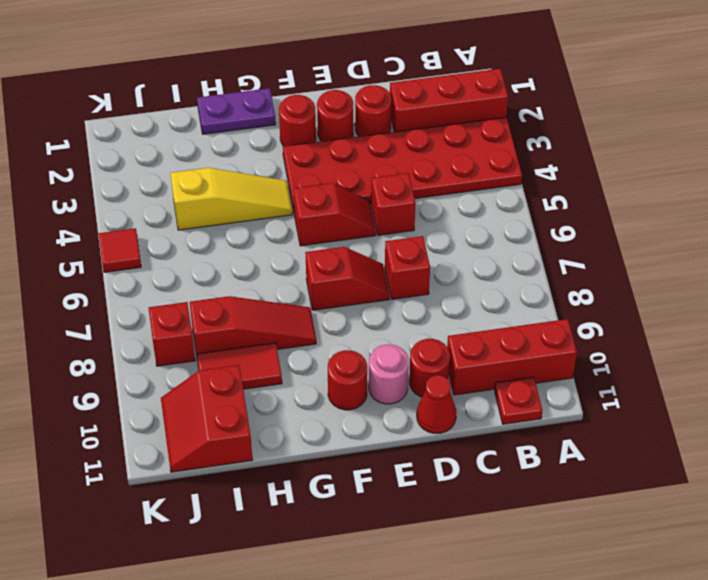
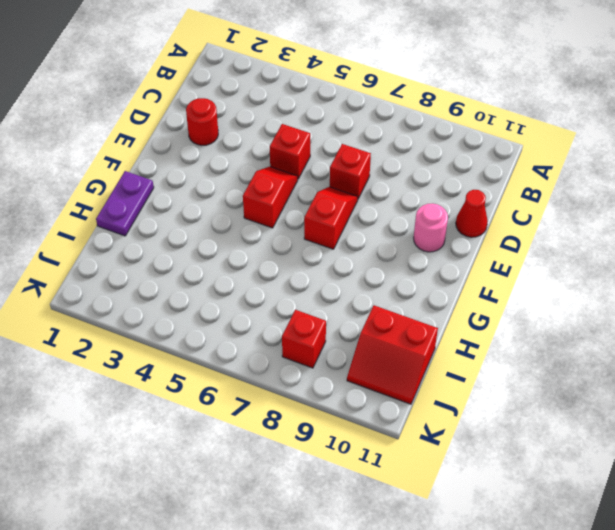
none -> red brick A2:C2 level 1
none -> red plate A3:F4 level 1
none -> red brick A10:C10 level 1

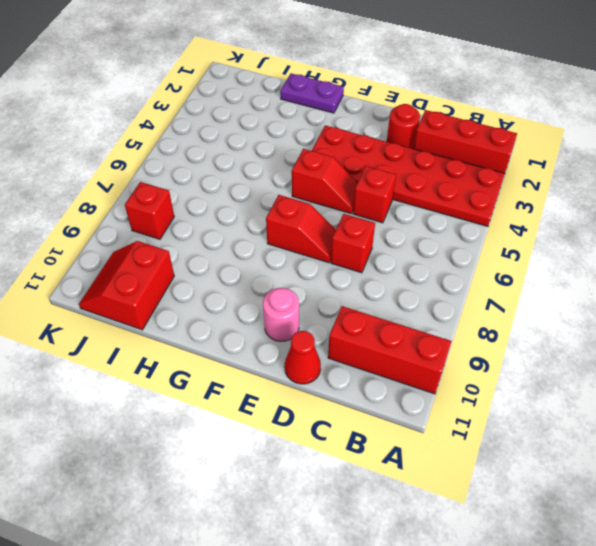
none -> red plate B11 level 1
none -> red round brick D10 level 1
none -> red round brick E2 level 1

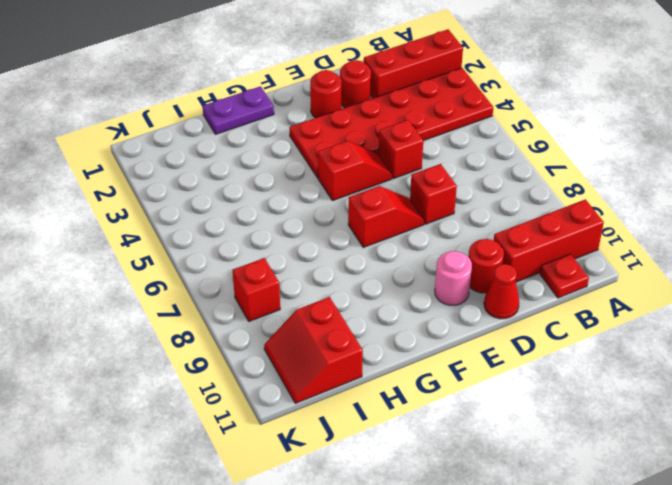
none -> red round brick F2 level 1
none -> red round brick F10 level 1
none -> yellow slope G4:I4 level 1 top I

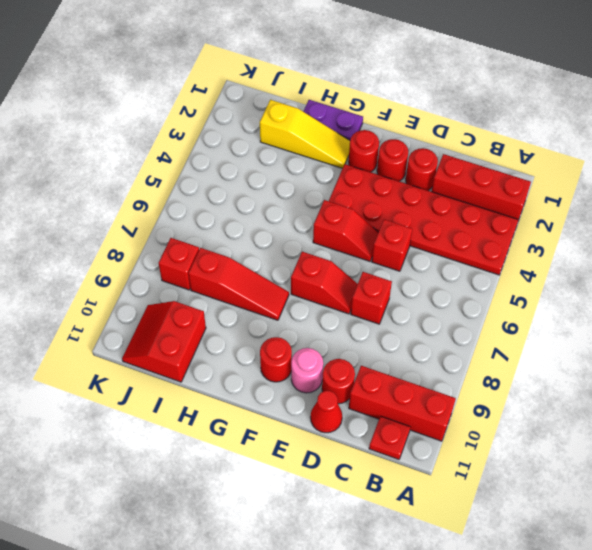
yellow slope G2:I2 level 1 top I -> yellow slope G4:I4 level 1 top I
none -> red tile H9:I9 level 1
none -> red tile K5 level 1

